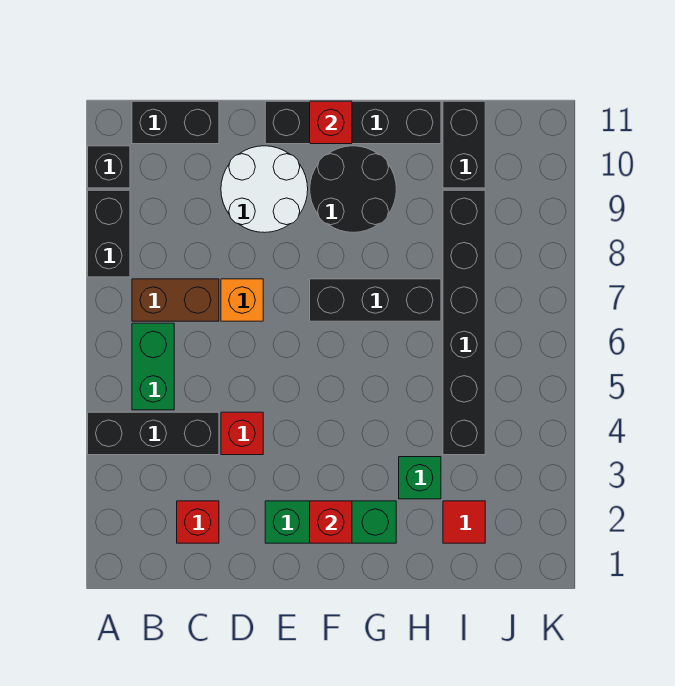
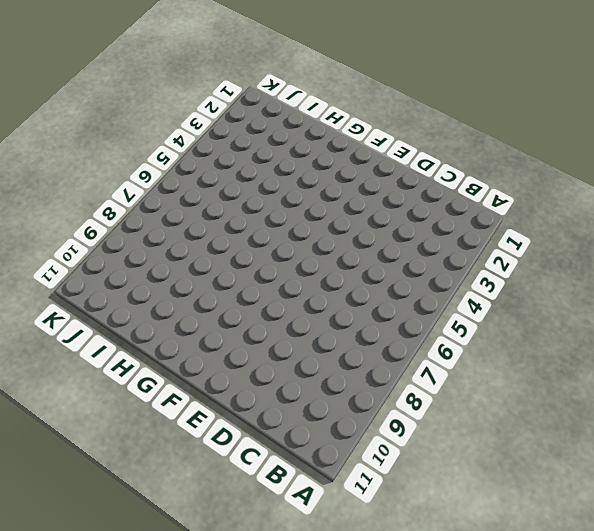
none -> black brick A4:C4 level 1
none -> black brick A8:A9 level 1
none -> black brick A10 level 1

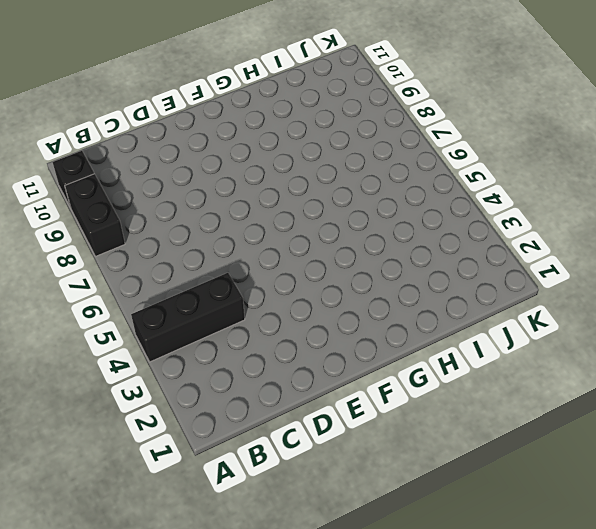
none -> green brick B5:B6 level 1
none -> brown brick B7:C7 level 1
none -> black brick B11:C11 level 1

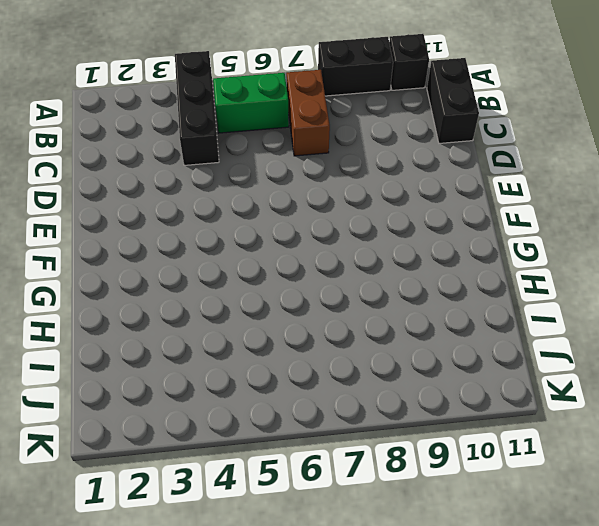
none -> red brick C2 level 1
none -> red brick D4 level 1
none -> orange brick D7 level 1

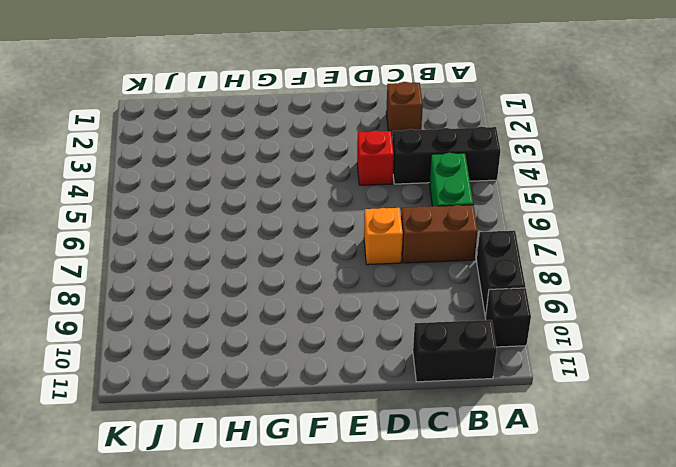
brown brick C2 level 1 -> red brick C2 level 1
none -> white round brick D9:E10 level 1
none -> green brick E2:G2 level 1
none -> black brick E11:H11 level 1

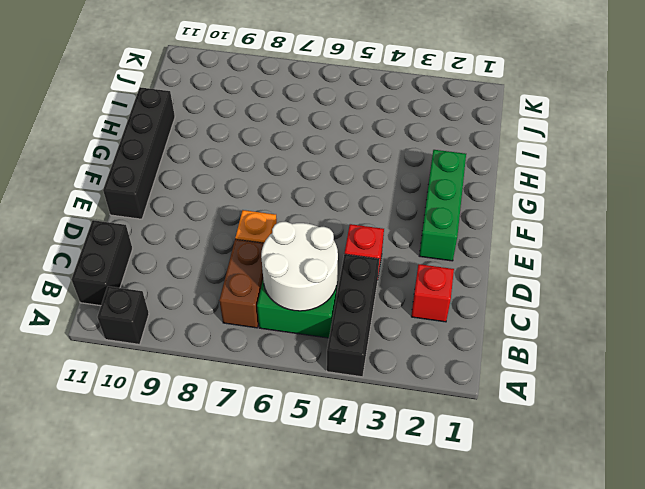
white round brick B5:C6 level 2 -> white round brick D9:E10 level 1
none -> black brick A8:A9 level 1
none -> black brick F7:H7 level 1
none -> black round brick F9:G10 level 1

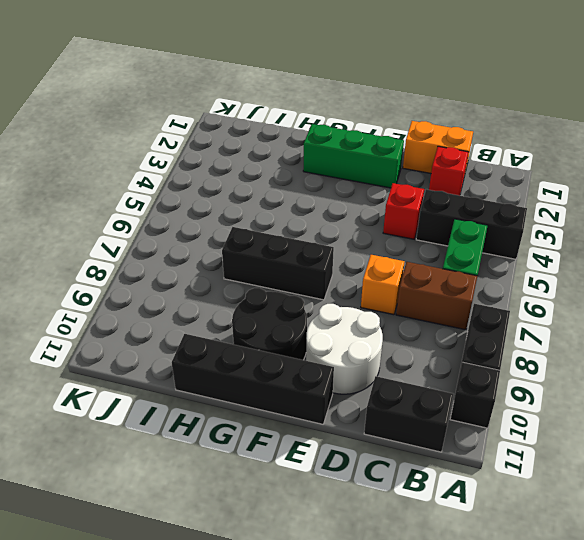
orange brick C1:D1 level 1 -> none
none -> green brick H3 level 1
none -> red tile I2 level 1
none -> black brick I4:I9 level 1

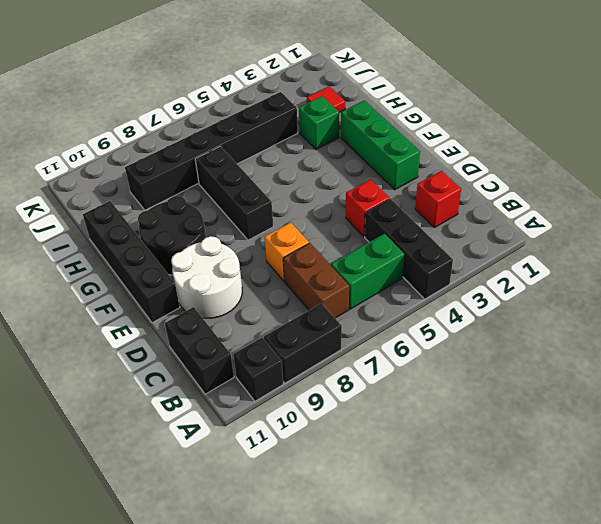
none -> black brick I10:I11 level 1
none -> red brick F2 level 2
none -> red brick F11 level 2

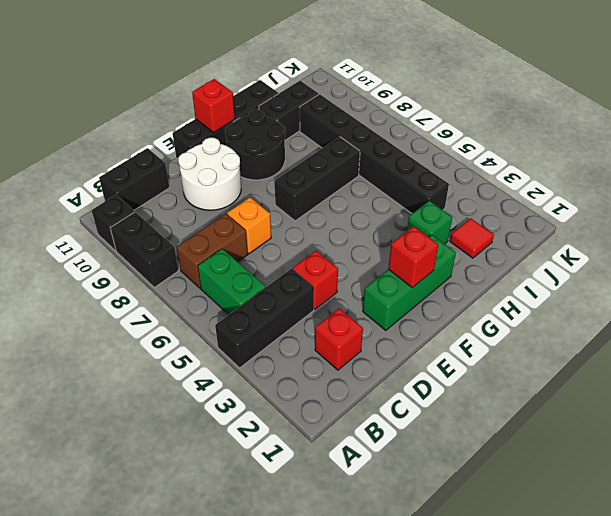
black brick H10:I10 level 1 -> black brick I10:I11 level 1

